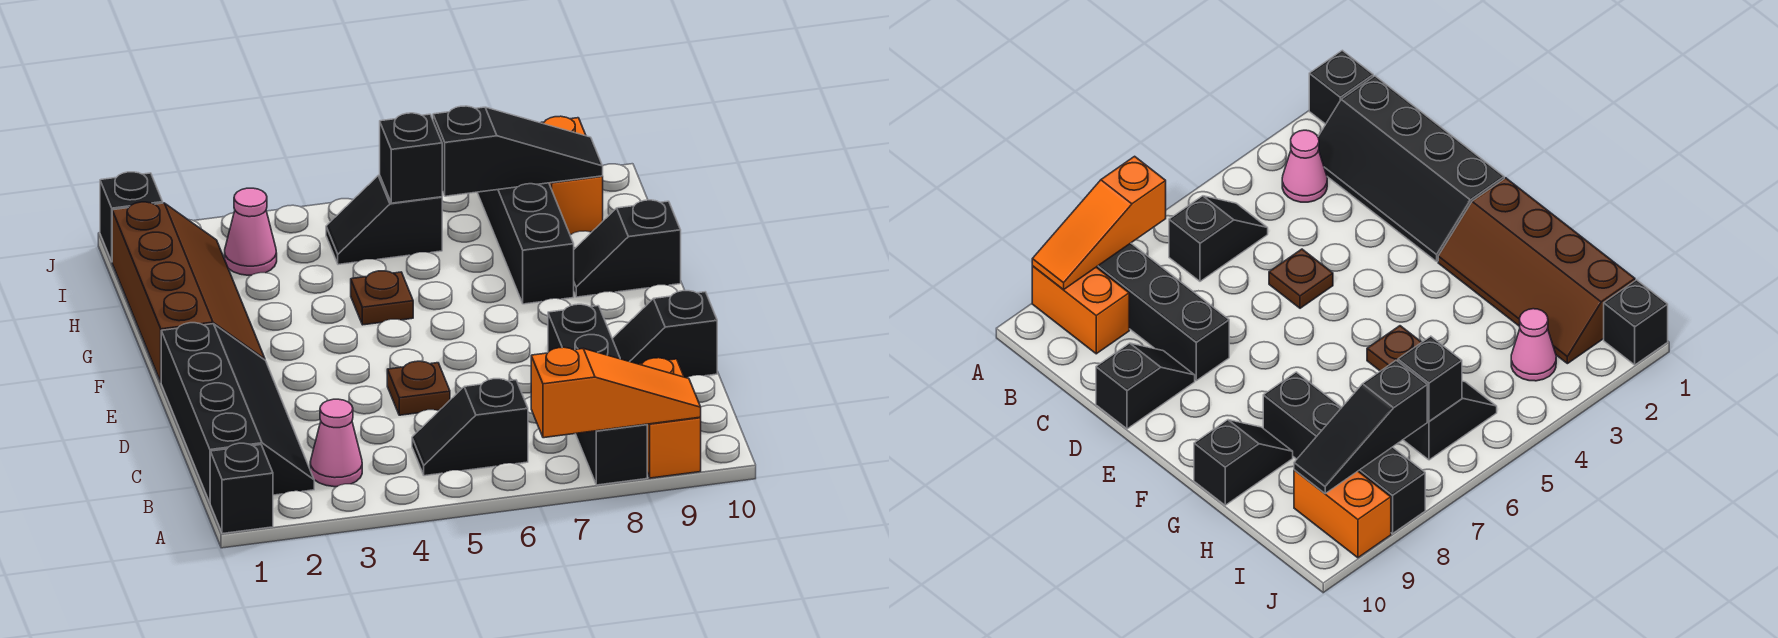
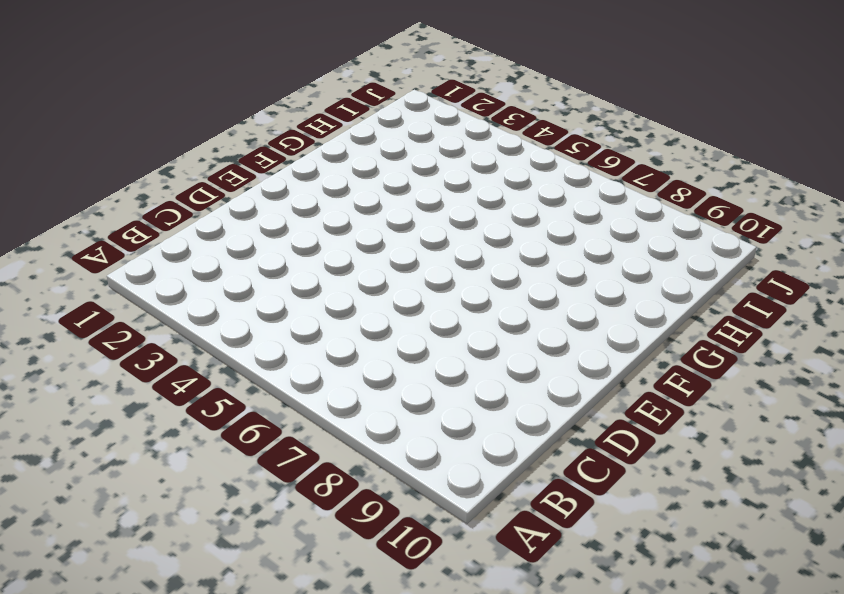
none -> black brick A1 level 1
none -> black brick A8:D8 level 1
none -> orange brick A9:B9 level 1

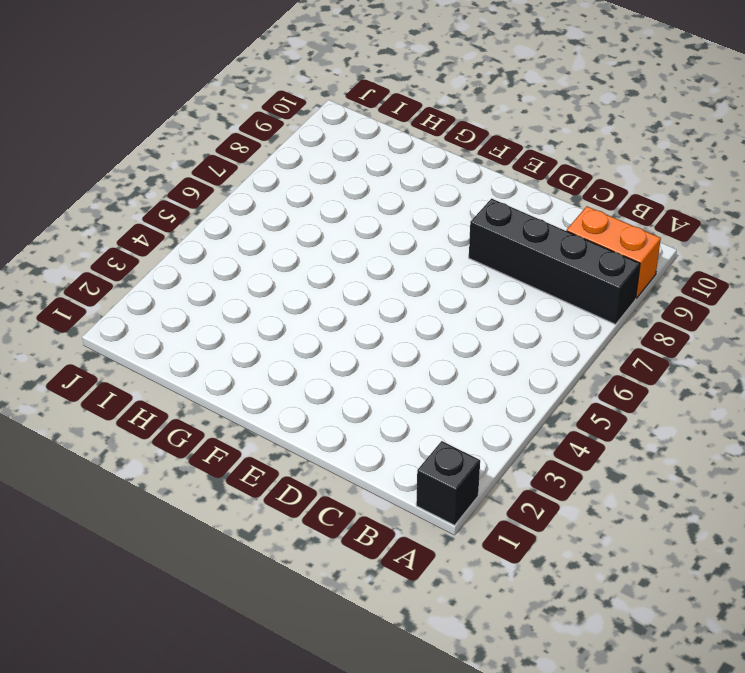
none -> black slope B1:E2 level 1 top 1
none -> pink cone B3 level 1
none -> black slope B5:B6 level 1 top 6

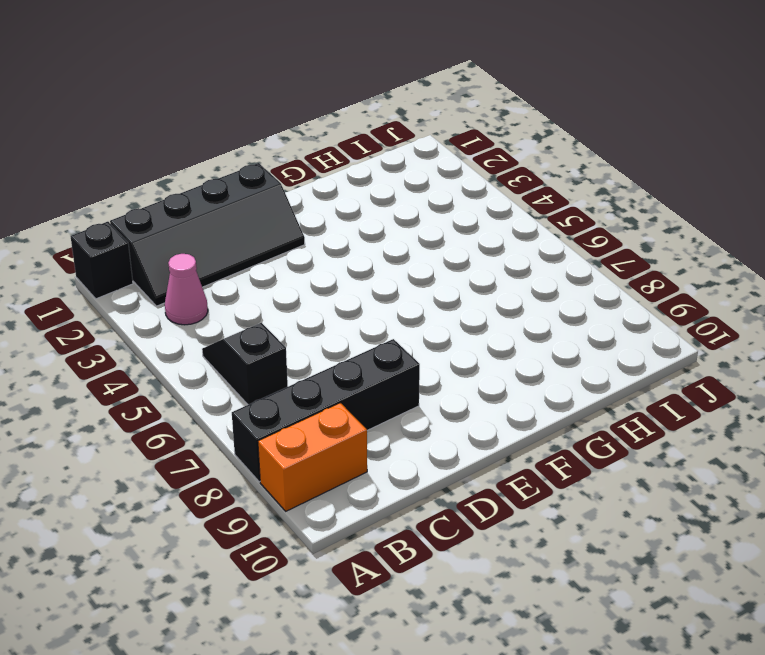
none -> brown plate D5 level 1
none -> black slope D9:D10 level 1 top 10
none -> brown slope F1:I2 level 1 top 1

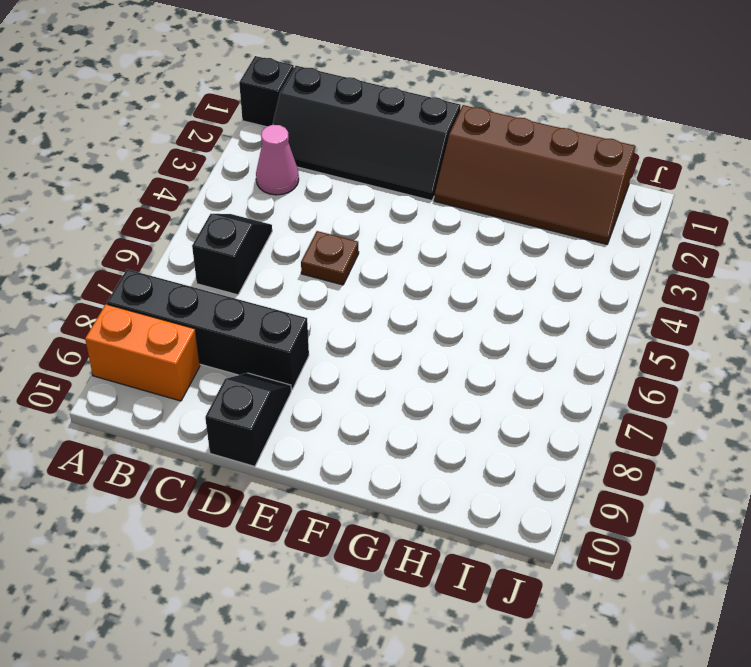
none -> brown plate G5 level 1
none -> black brick G8:J8 level 1
none -> black slope G9:G10 level 1 top 10

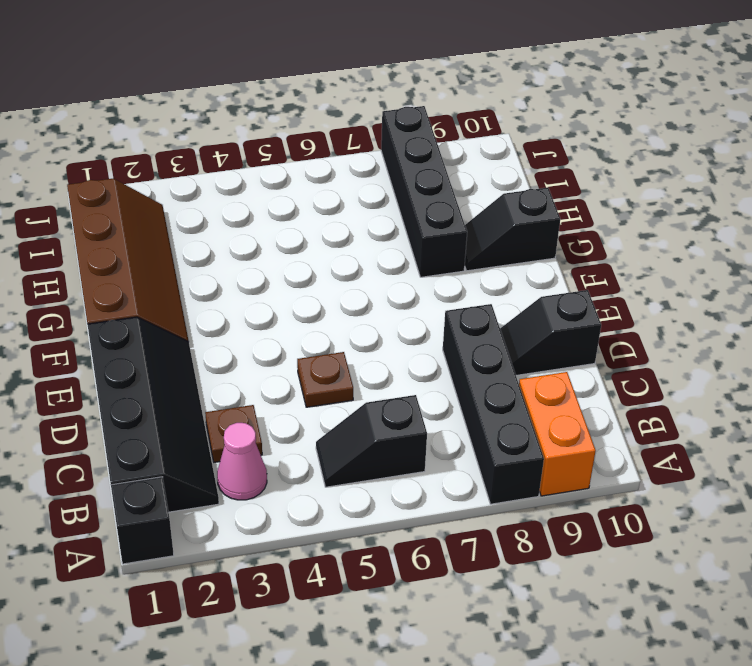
brown plate C3 level 1 -> brown plate G5 level 1
none -> pink cone I3 level 1
none -> black slope I5:I6 level 1 top 6
none -> orange brick I9:J9 level 1

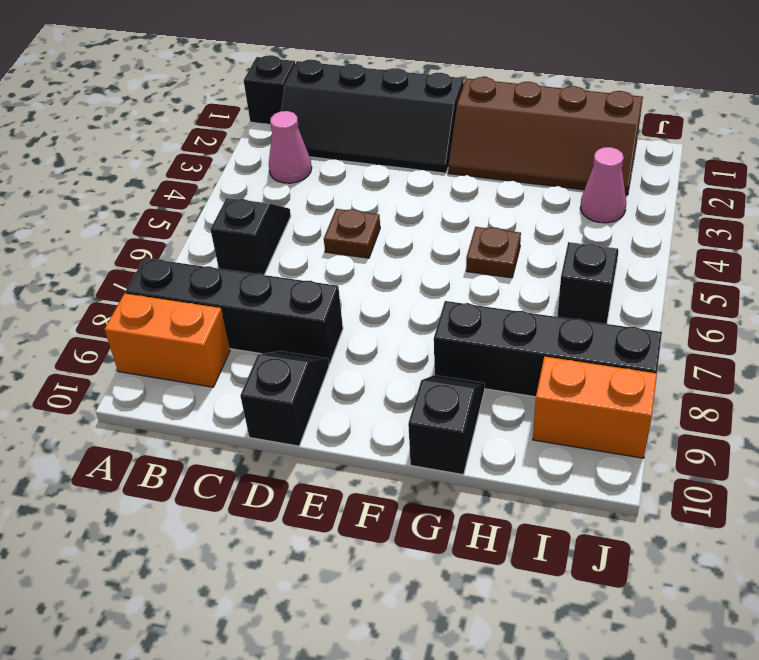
none -> black brick J1 level 1
none -> orange slope A7:A9 level 2 top 7
none -> black brick I6 level 2

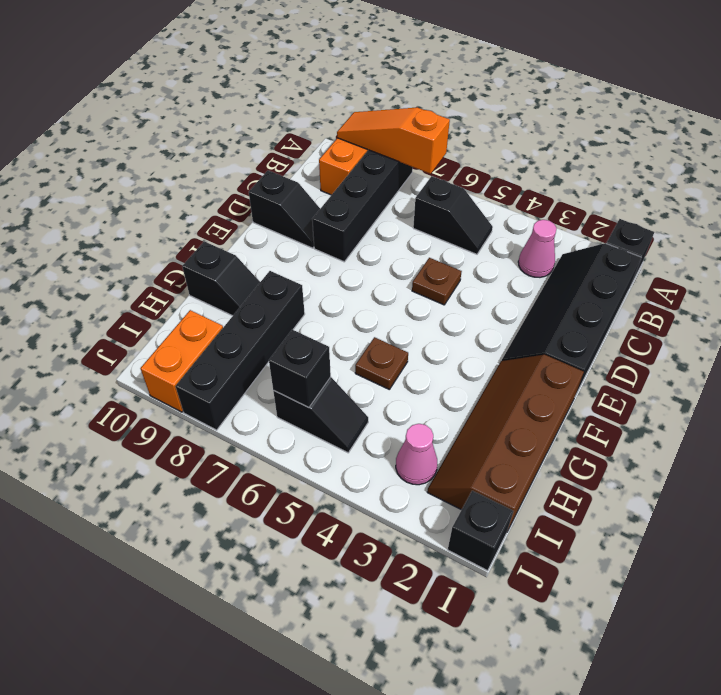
none -> black slope I7:I9 level 2 top 7

